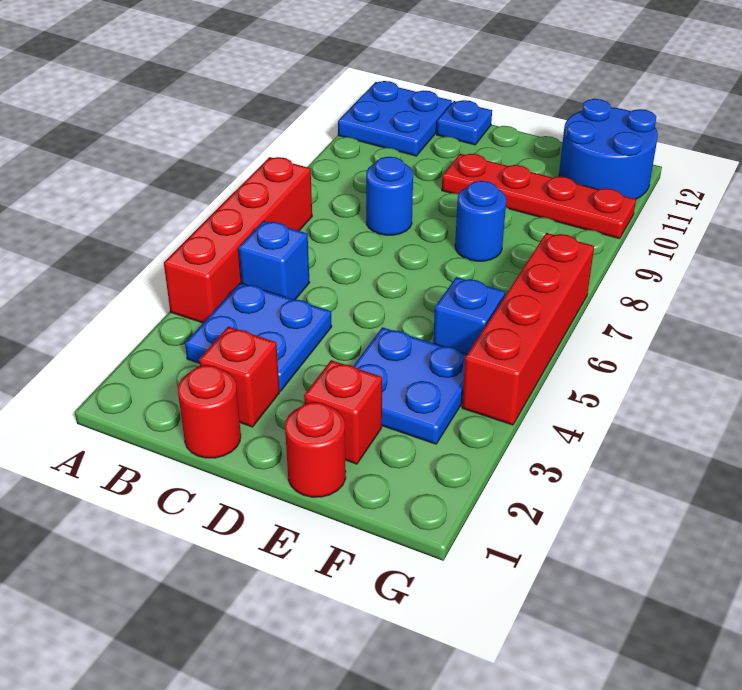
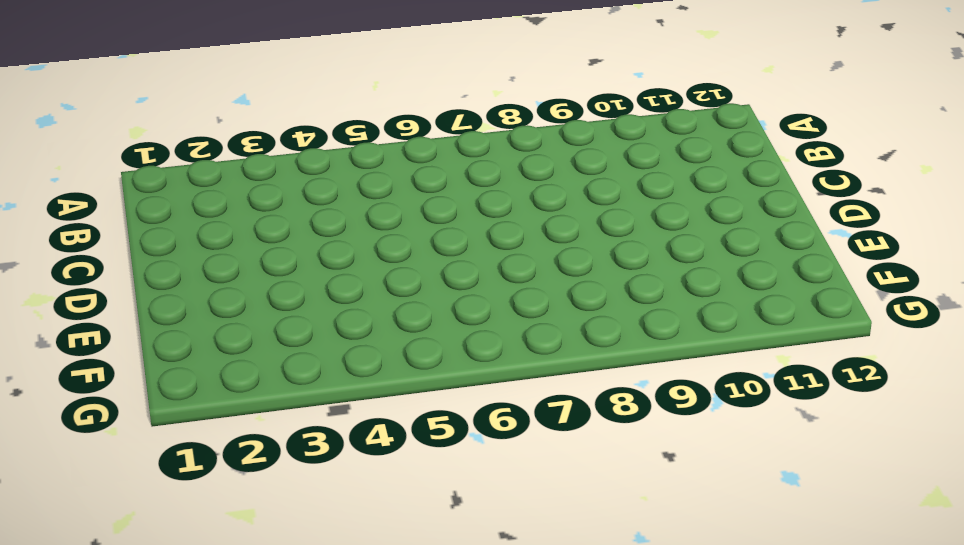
none -> red brick A4:A7 level 1
none -> blue plate A11:B12 level 1
none -> blue plate B3:C4 level 1

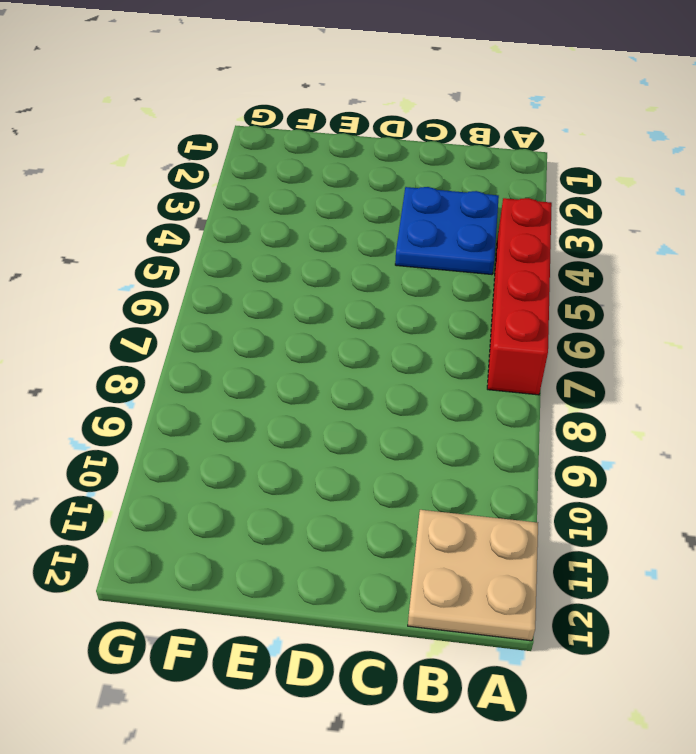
tan plate A11:B12 level 1 -> blue plate A11:B12 level 1
none -> blue brick B5 level 1
none -> red round brick C1 level 1
none -> red brick C2 level 1

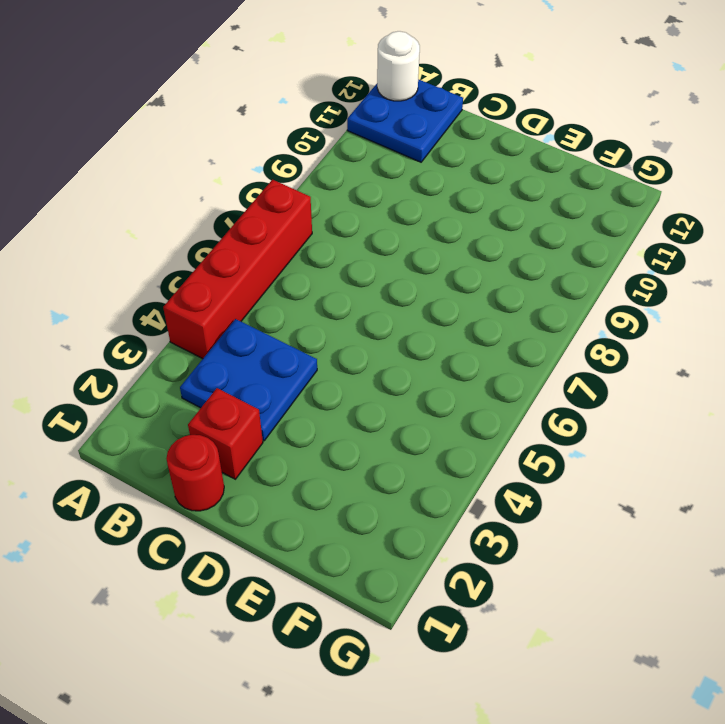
white round brick A12 level 2 -> none
none -> blue brick B5 level 1
none -> blue round brick C8 level 1
none -> blue plate C12 level 1

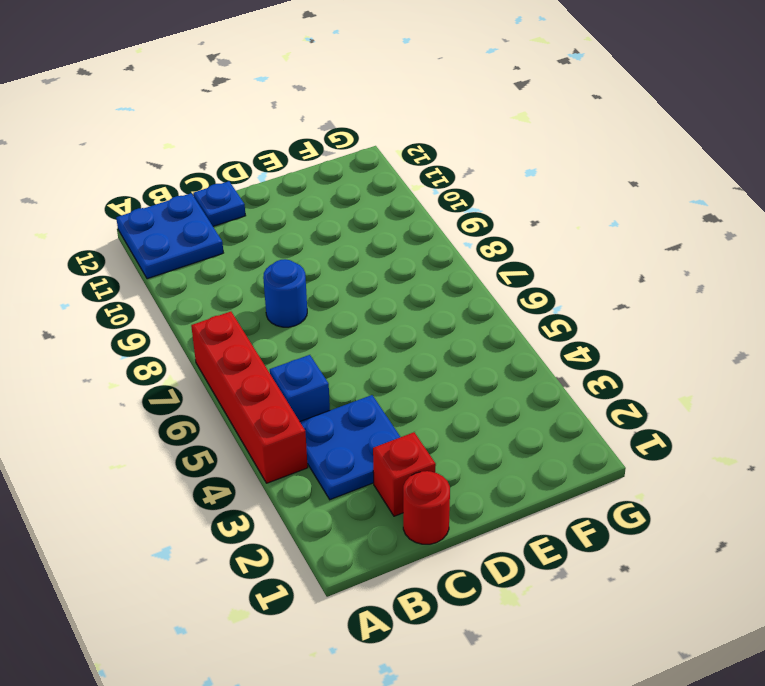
none -> red plate D10:G10 level 1
none -> red round brick E1 level 1
none -> red brick E2 level 1

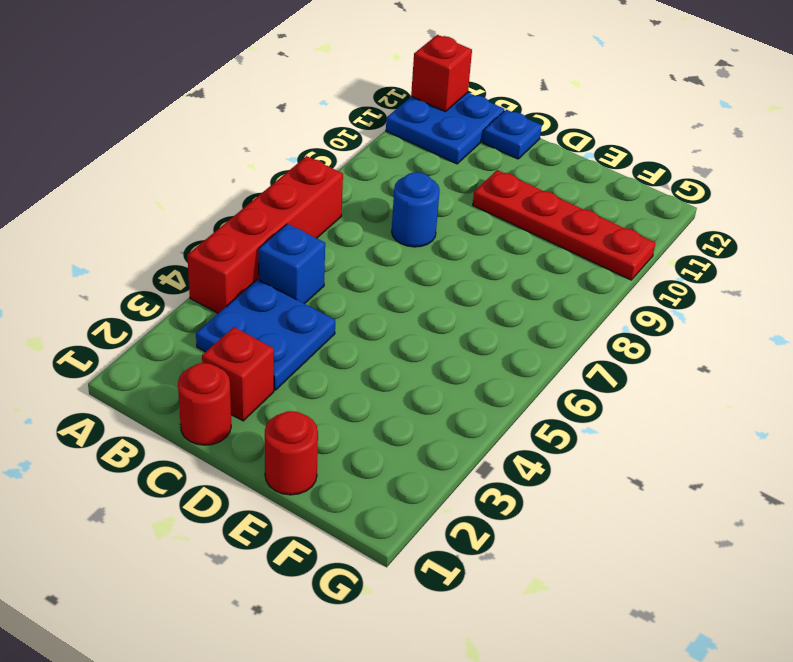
red brick A12 level 2 -> red brick E2 level 1
none -> blue plate E3:F4 level 1
none -> blue round brick E8 level 1
none -> blue brick F5 level 1

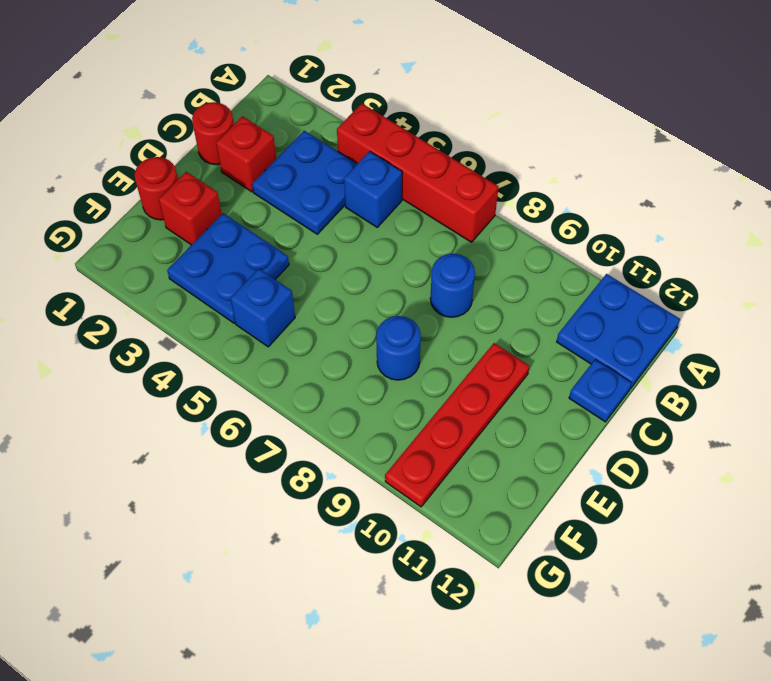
none -> blue round brick F11:G12 level 1
none -> red brick G4:G7 level 1

